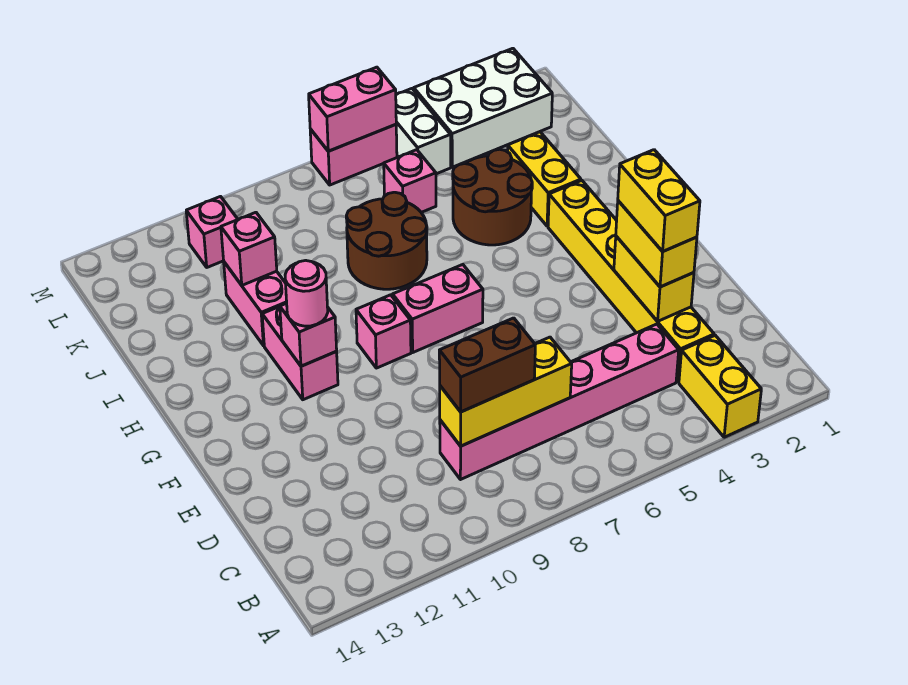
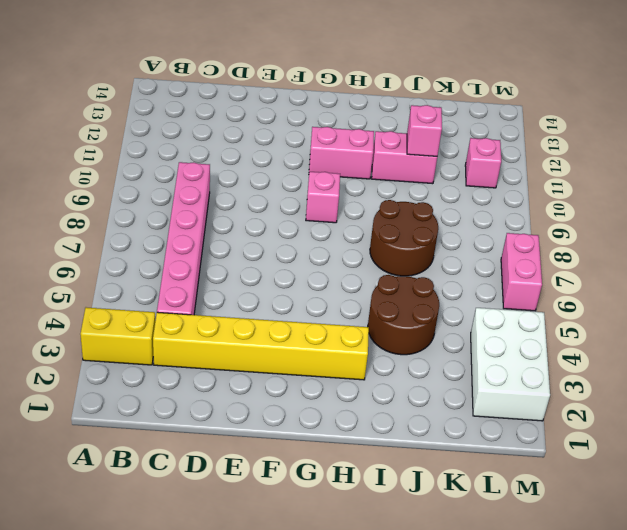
none -> pink brick G7:G8 level 1
none -> yellow brick I3:J3 level 1
none -> pink brick K6 level 1

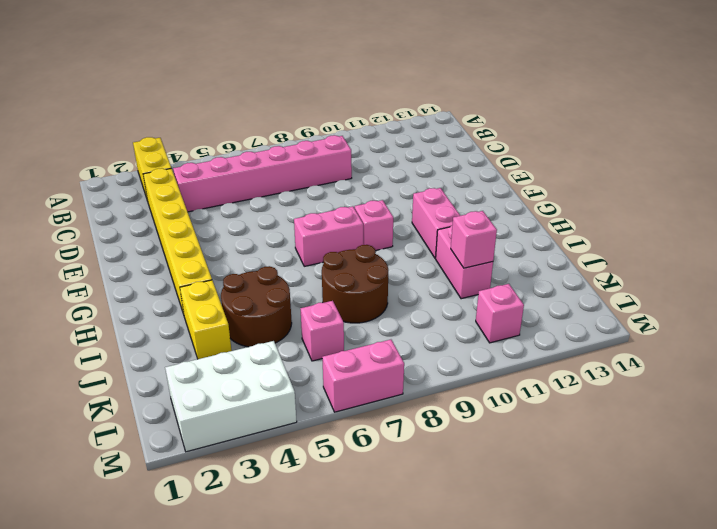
none -> white brick L5:M5 level 1
none -> yellow brick C7:C9 level 2
none -> yellow brick D3:E3 level 2

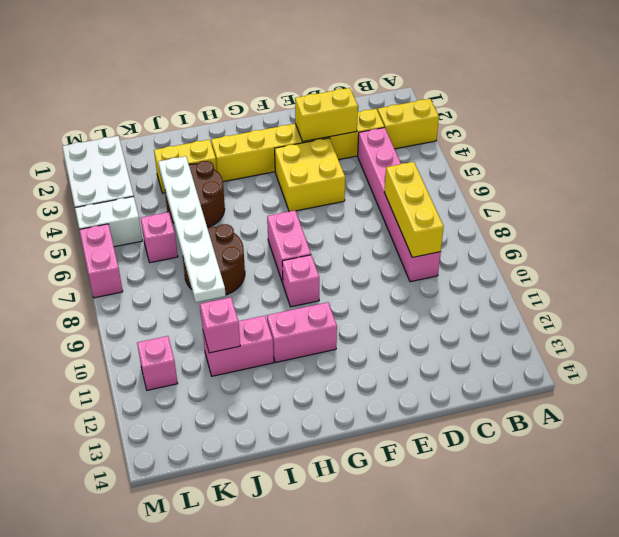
yellow brick E4:F5 level 1 -> none
white plate J4:J9 level 2 -> none
none -> pink brick G11 level 2
none -> pink brick M6:M7 level 2
none -> brown brick C8:C9 level 3

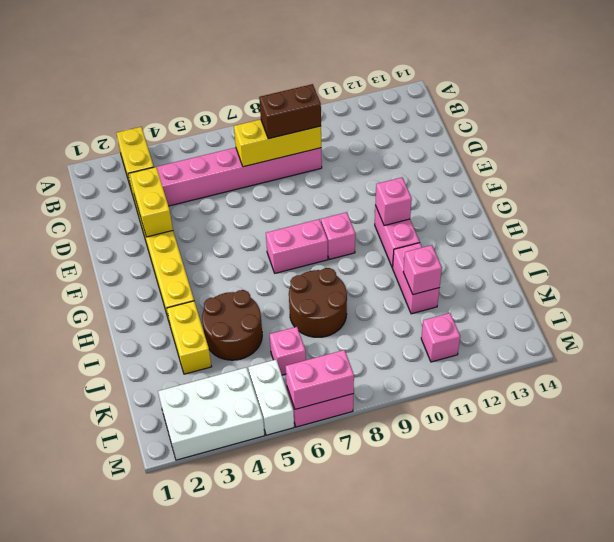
none -> yellow brick D3:E3 level 3
none -> pink round brick G11 level 3
none -> yellow brick D3:E3 level 4

